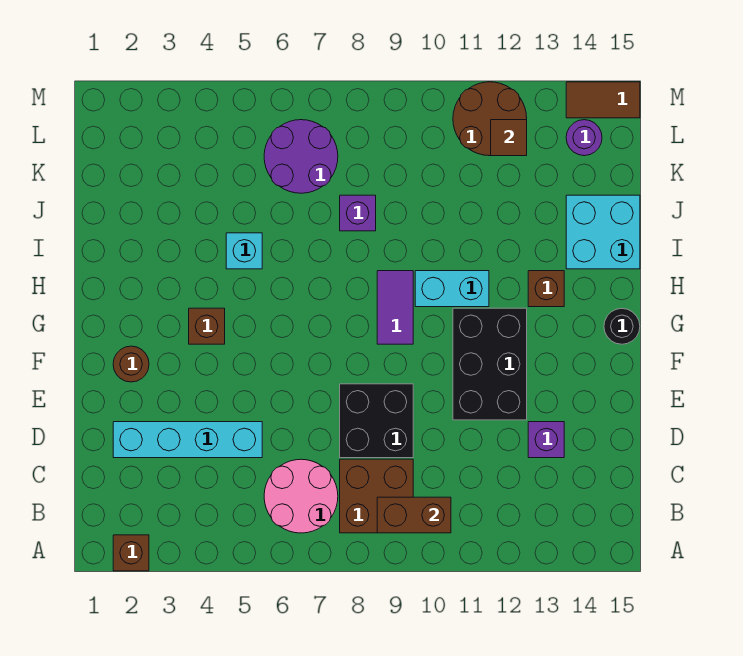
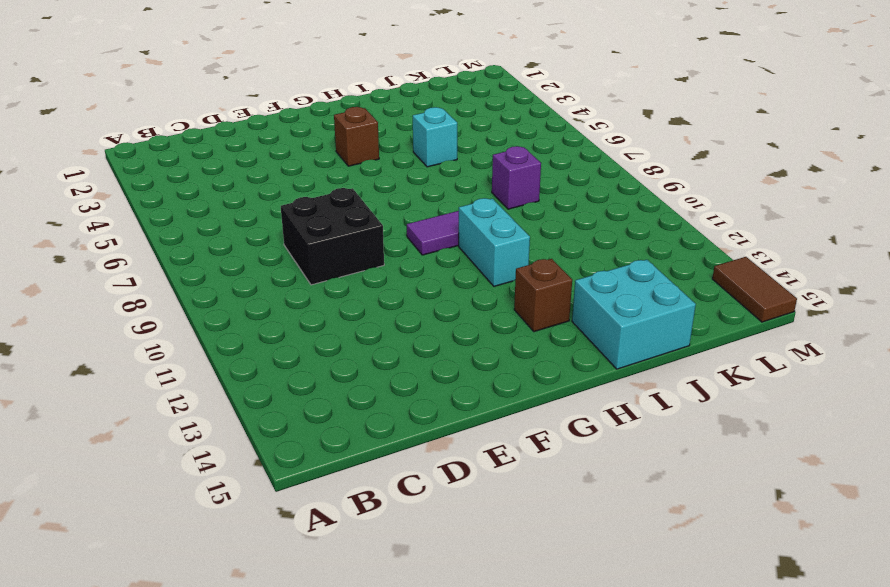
none -> brown brick A2 level 1
none -> pink round brick B6:C7 level 1
none -> brown brick B8:C9 level 1

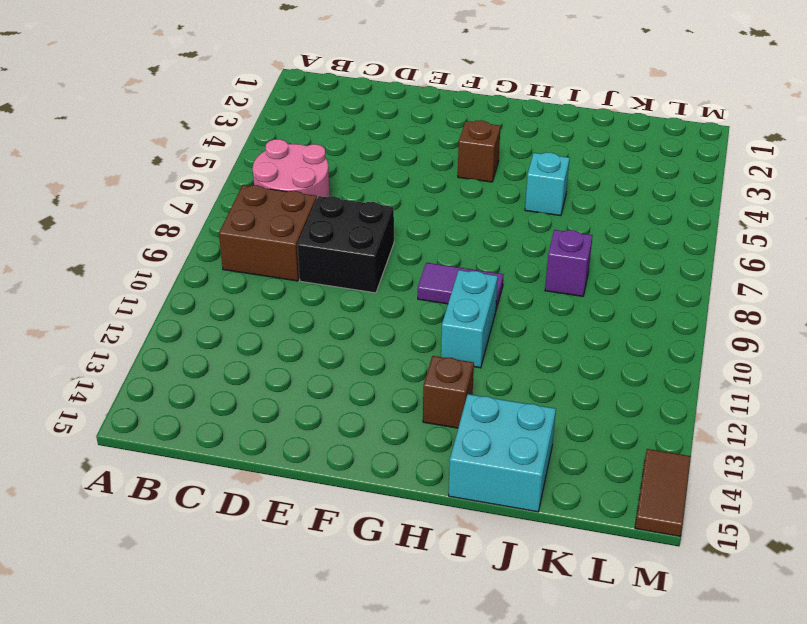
none -> brown brick A2 level 1
none -> cyan brick D2:D5 level 1
none -> purple brick D13 level 1

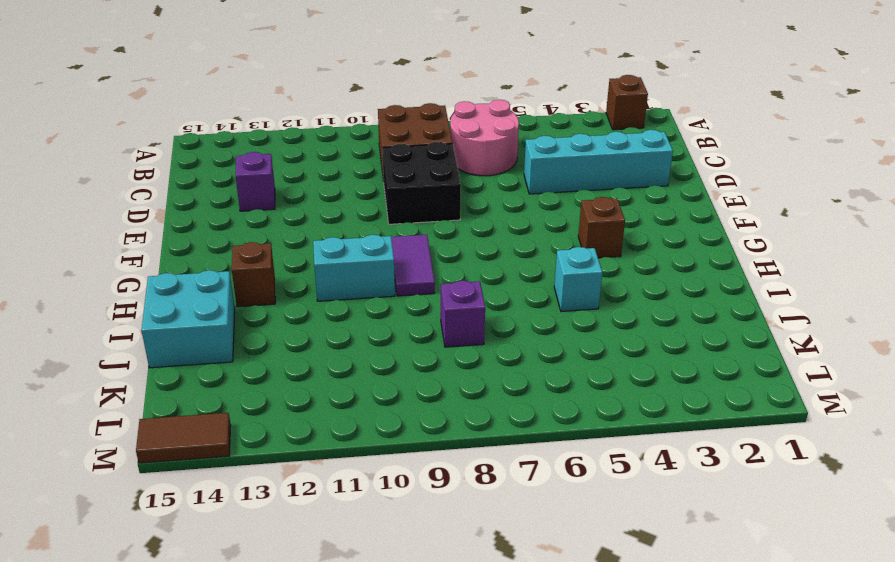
none -> black brick E11:G12 level 1
none -> brown round brick F2 level 1
none -> black round brick G15 level 1

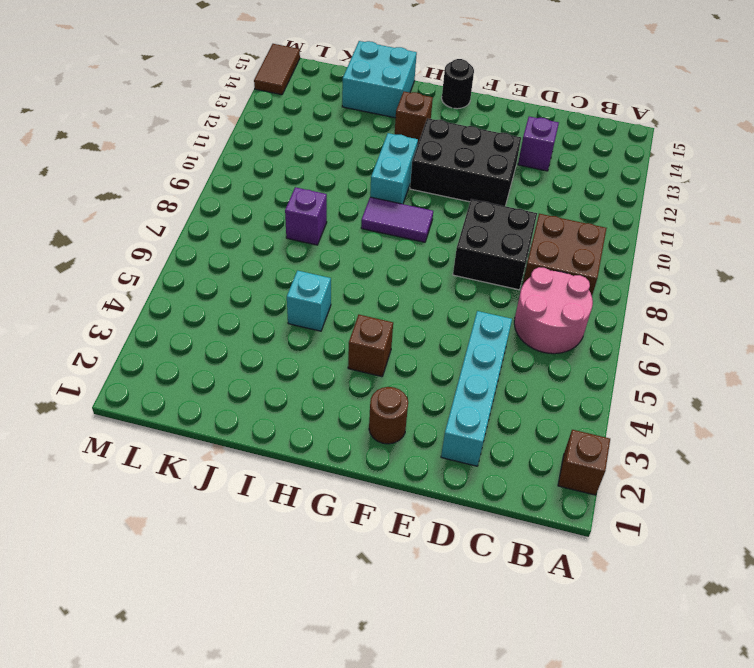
none -> purple round brick K6:L7 level 1
none -> brown round brick L11:M12 level 1
none -> purple round brick L14 level 1

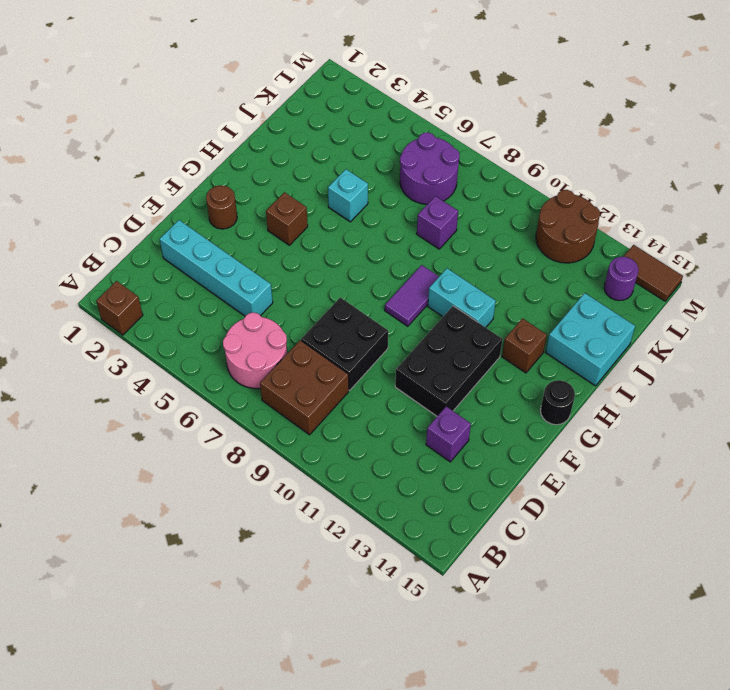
none -> brown brick B9:B10 level 2
none -> brown tile L12 level 2

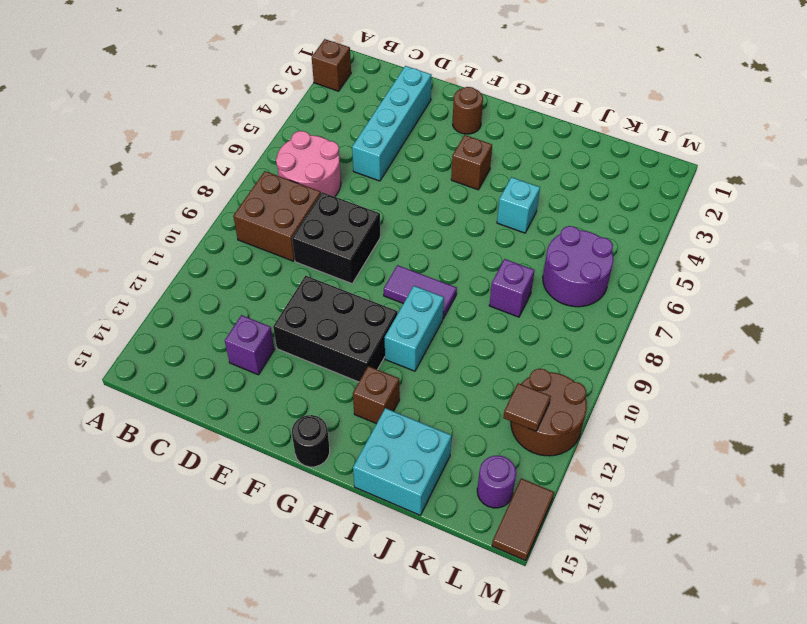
none -> brown brick B9:B10 level 2

